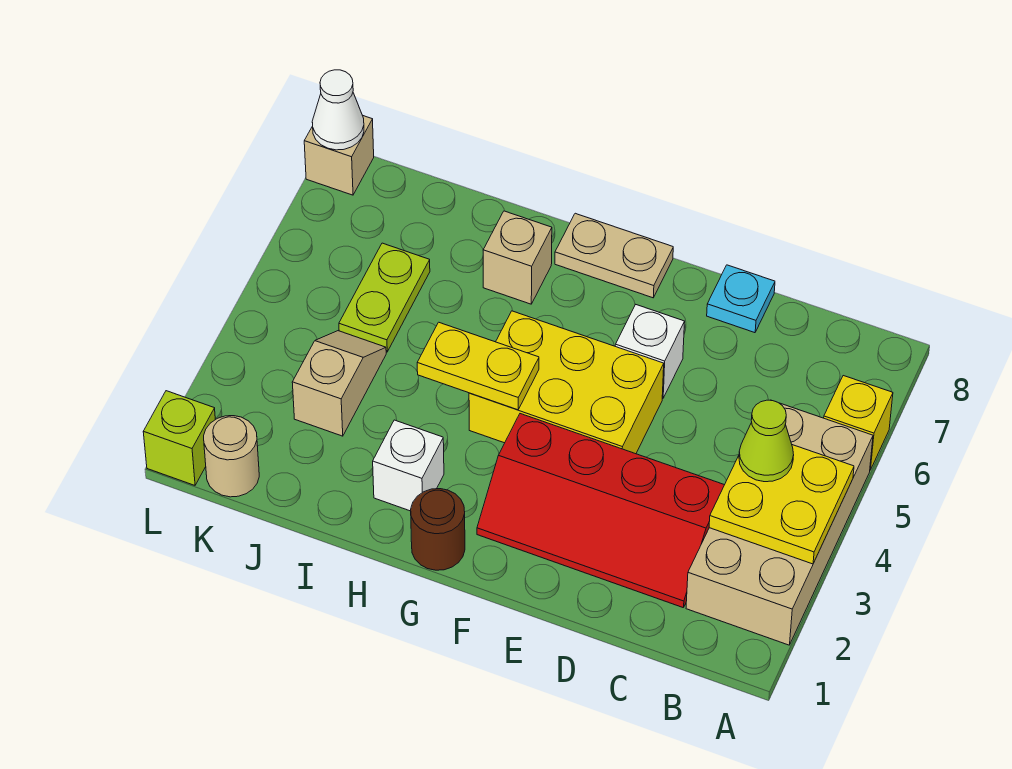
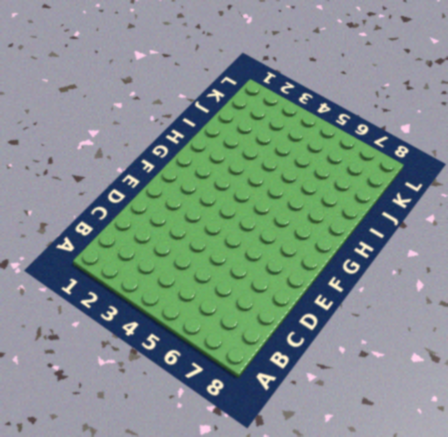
none -> tan brick A2:B5 level 1
none -> yellow brick A6 level 1
none -> red slope C2:F3 level 1 top 3

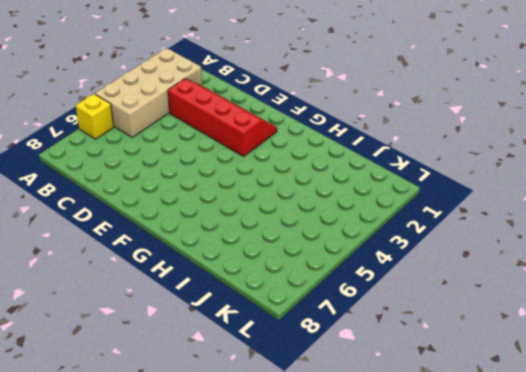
none -> cyan plate D8 level 1
none -> yellow brick E4:G5 level 1
none -> white brick E6 level 1

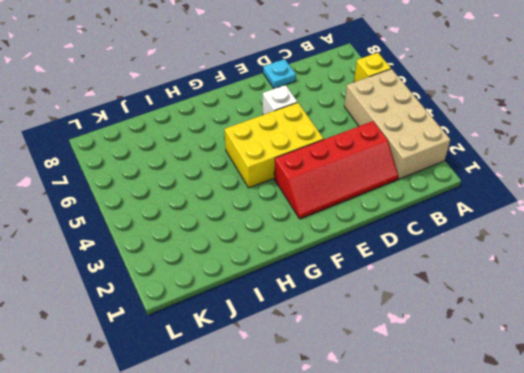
none -> tan plate F8:G8 level 1
none -> brown round brick G1 level 1
none -> white brick H2 level 1

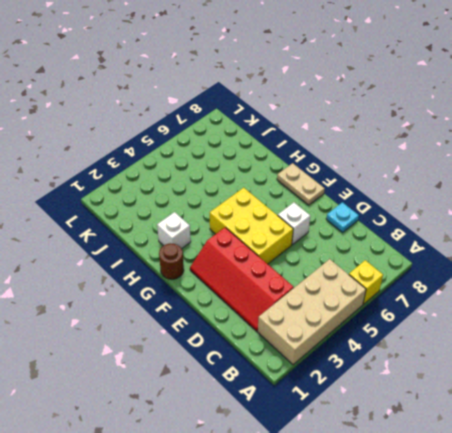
none -> tan brick H7 level 1
none -> tan slope J3:J4 level 1 top 3
none -> lime plate J5:J6 level 1

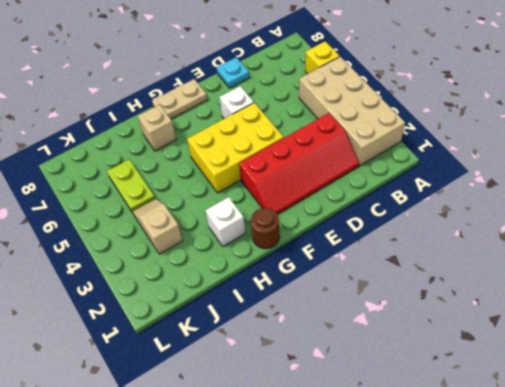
none -> tan round brick K1 level 1
none -> lime brick L1 level 1
none -> tan brick L8 level 1

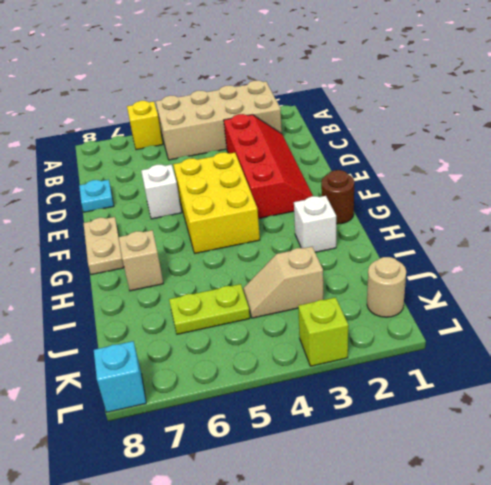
lime brick L3 level 1 -> lime brick L1 level 1
cyan brick L8 level 1 -> tan brick L8 level 1
none -> yellow plate A3:B4 level 2
none -> yellow plate G4:H4 level 2
none -> white cone L8 level 2

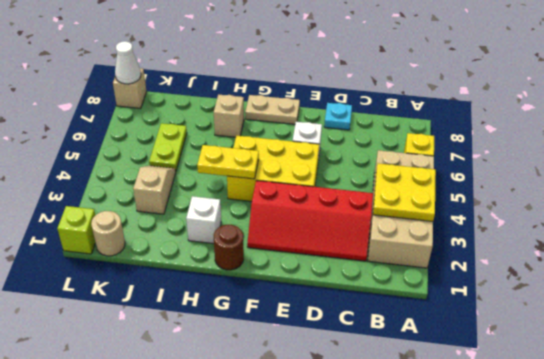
none -> lime cone B4 level 3

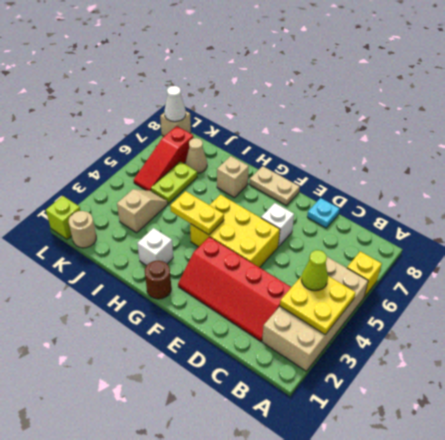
tan cone J7 level 1 -> none
red slope K5:K7 level 1 top 7 -> none

